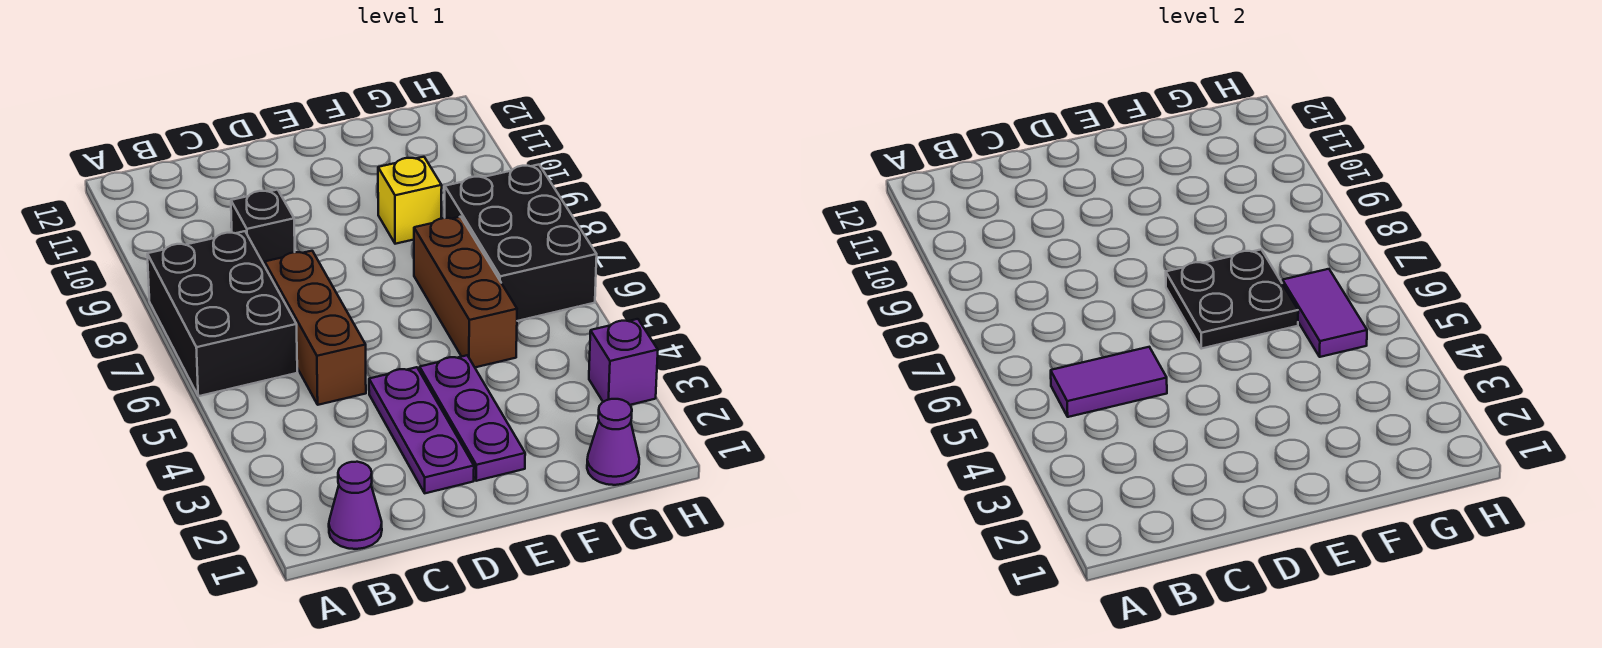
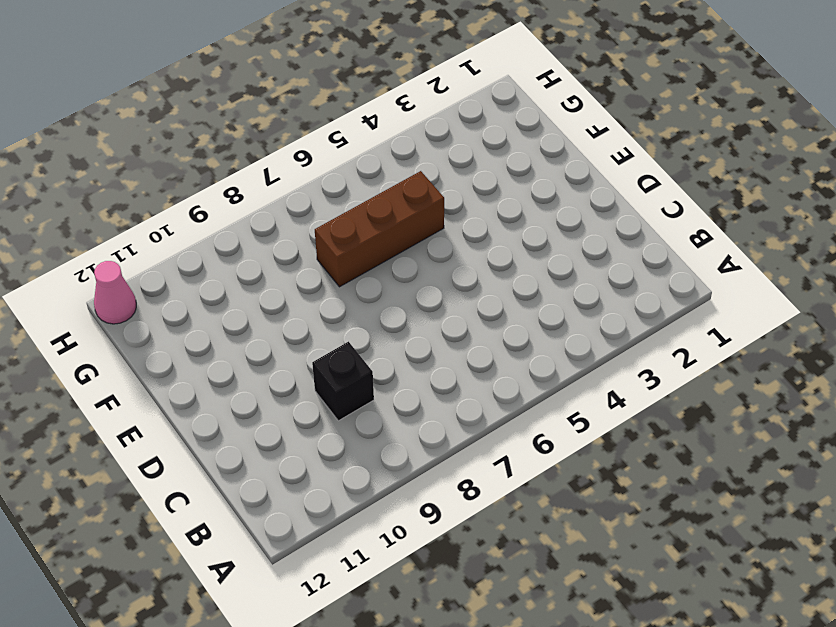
pink cone H12 level 1 -> none
none -> black brick A6:B8 level 1
none -> purple cone B1 level 1
none -> brown brick C5:C7 level 1

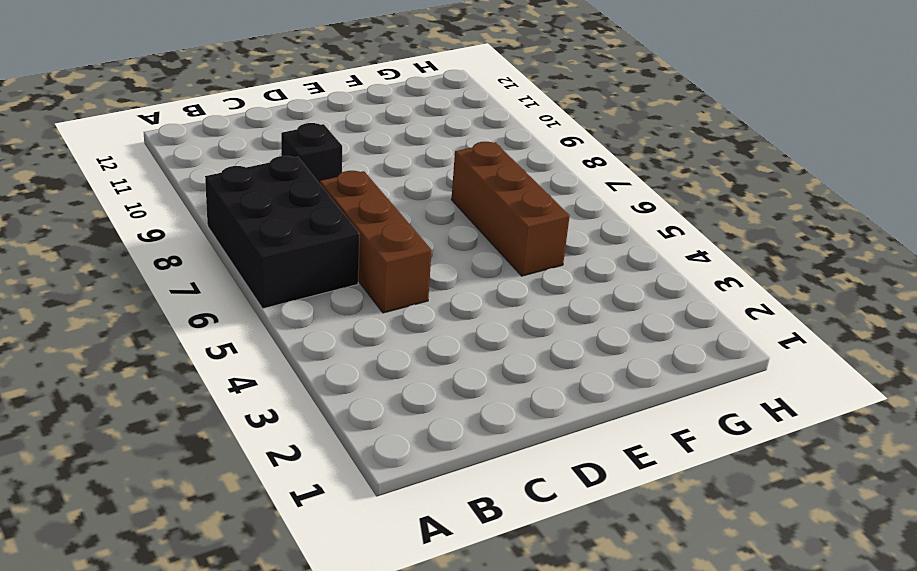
none -> purple cone B1 level 1
none -> purple plate D2:D4 level 1
none -> purple plate E2:E4 level 1

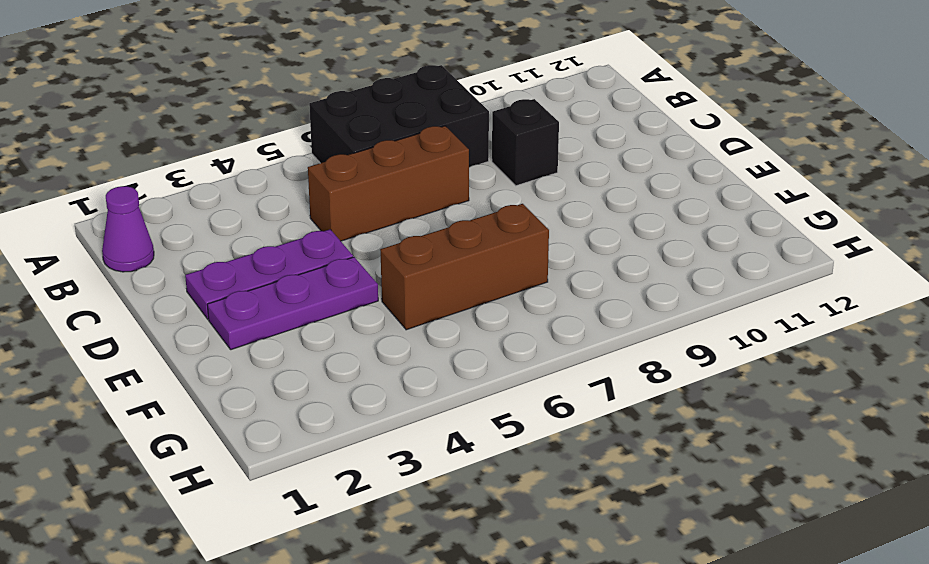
none -> yellow brick F9 level 1
none -> purple cone G1 level 1
none -> black brick G6:H8 level 1

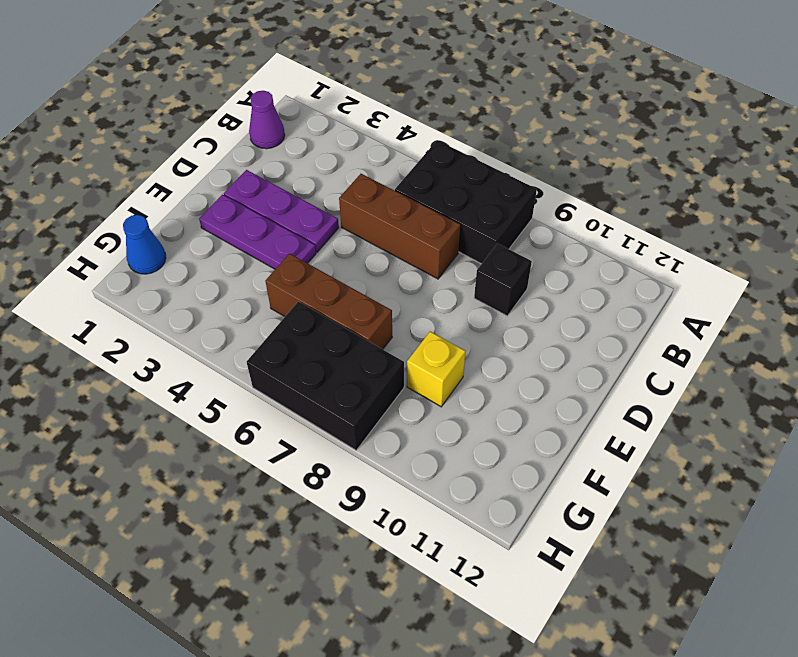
blue cone G1 level 1 -> purple cone G1 level 1
none -> purple brick H3 level 1
none -> purple tile B5:C5 level 2
none -> black plate E6:F7 level 2

